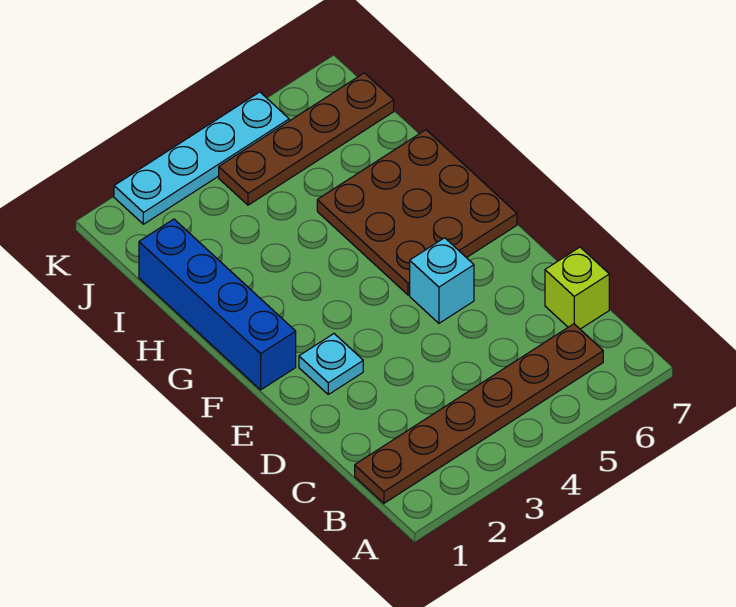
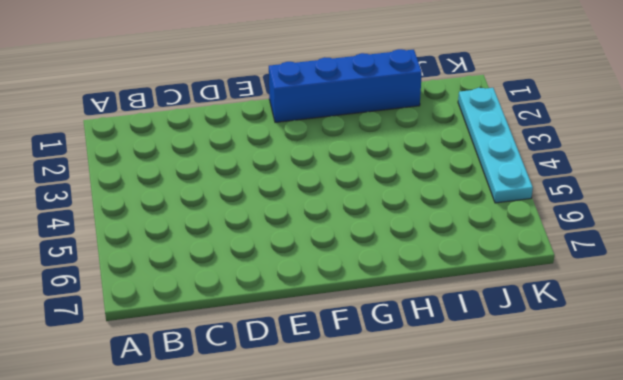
none -> brown plate B1:B6 level 1
none -> lime brick C7 level 1

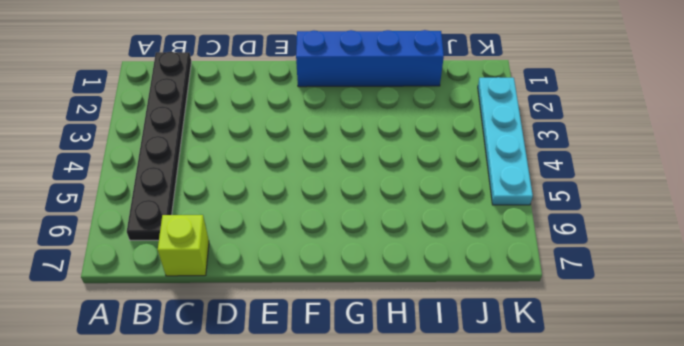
black plate B1:B6 level 1 -> brown plate B1:B6 level 1
none -> cyan plate E2 level 1
none -> cyan brick E5 level 1

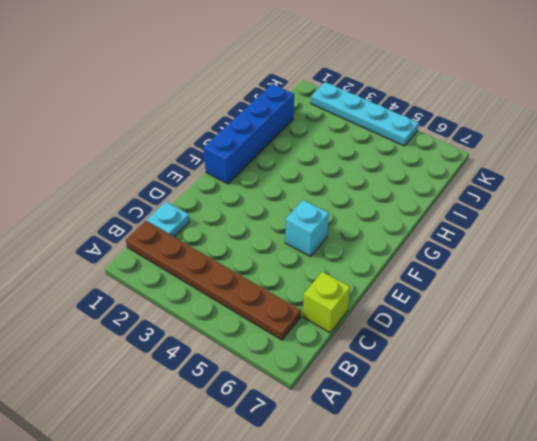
cyan plate C1 level 1 -> cyan plate E2 level 1
none -> brown plate F5:H7 level 1
none -> brown plate J4:J7 level 1

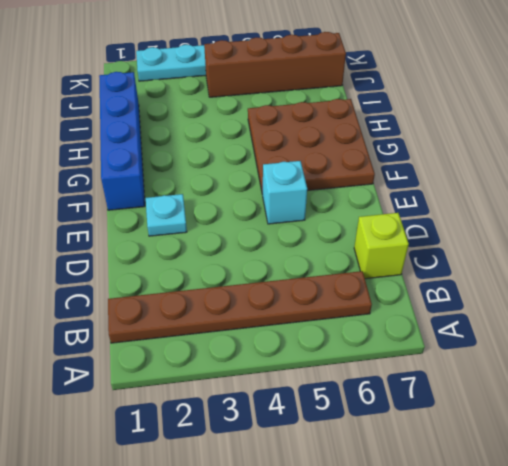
brown brick J4:J7 level 1 -> brown plate J4:J7 level 1

